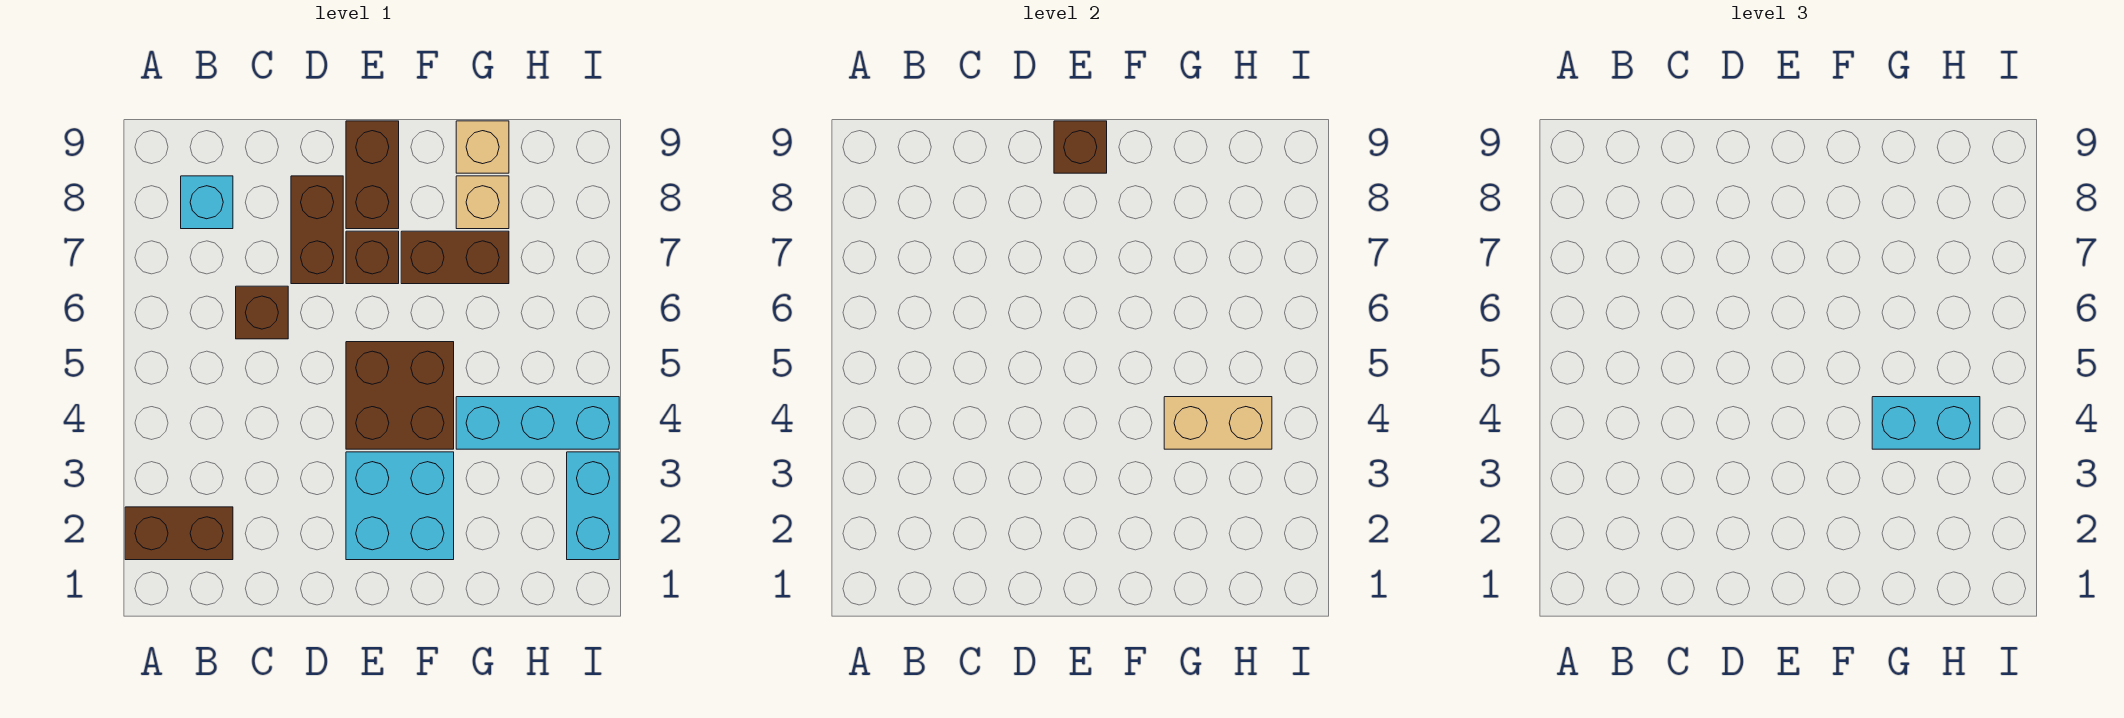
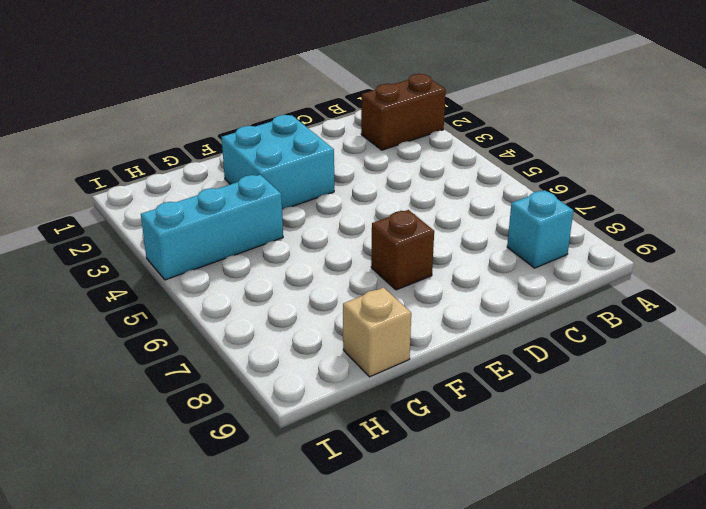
none -> brown brick C6 level 1
none -> brown brick D7:D8 level 1
none -> brown brick E4:F5 level 1

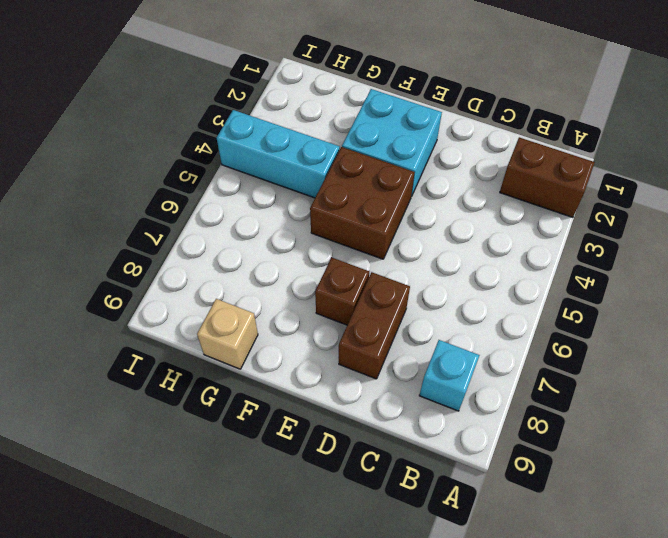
none -> brown brick C6 level 1
none -> brown brick E8:E9 level 1
none -> brown brick F7:G7 level 1

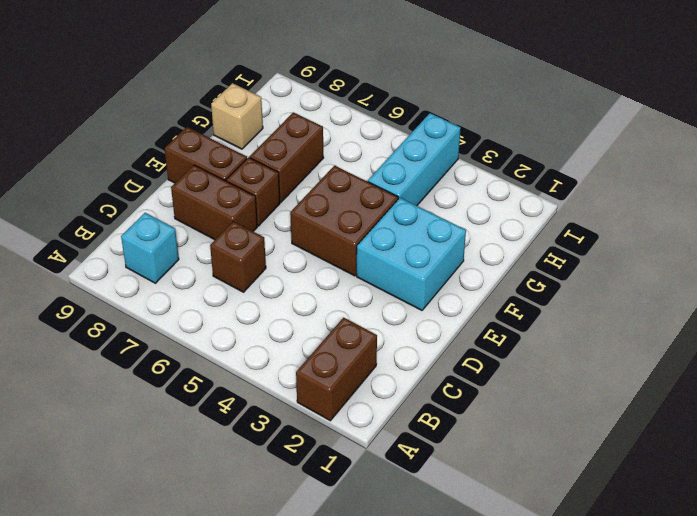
none -> tan brick G8 level 1
none -> cyan brick I2:I3 level 1
none -> brown brick E9 level 2

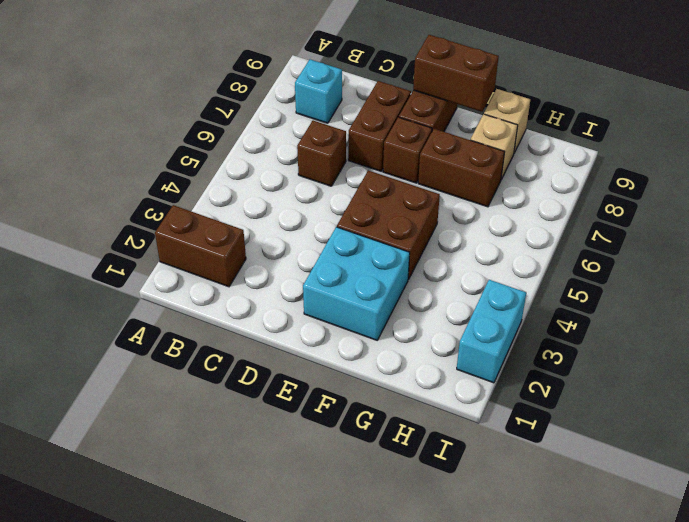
brown brick E9:F9 level 2 -> brown brick E9 level 2
none -> cyan brick G4:I4 level 1
none -> tan brick G4:H4 level 2
none -> cyan brick G4:H4 level 3

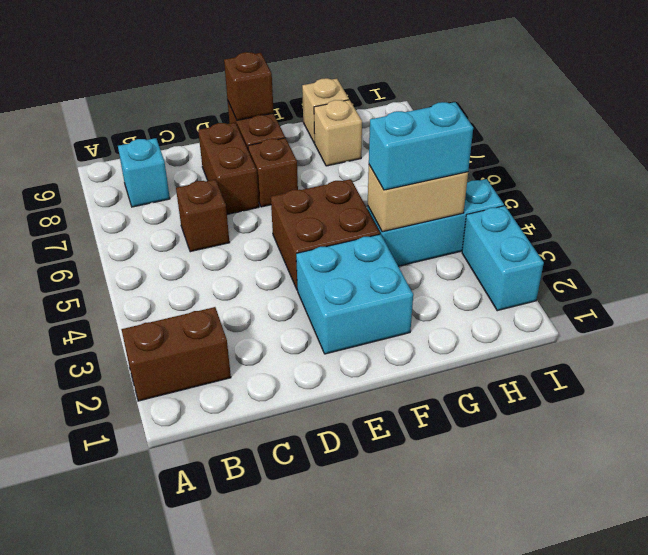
none -> brown brick F7:G7 level 1

